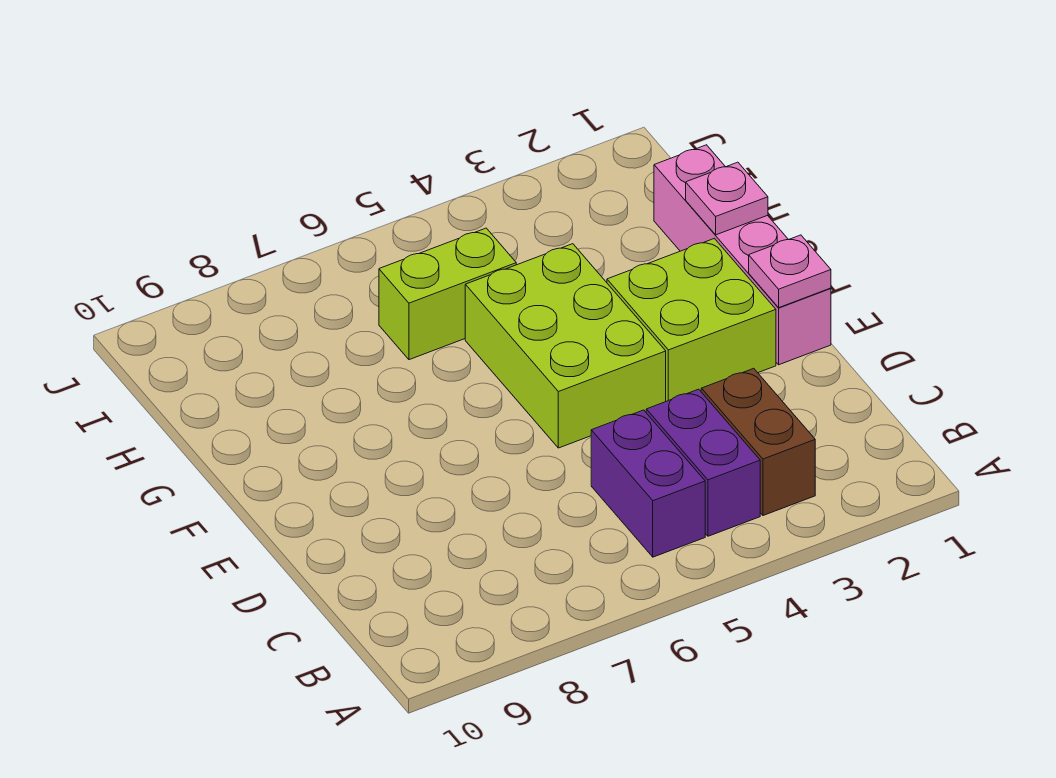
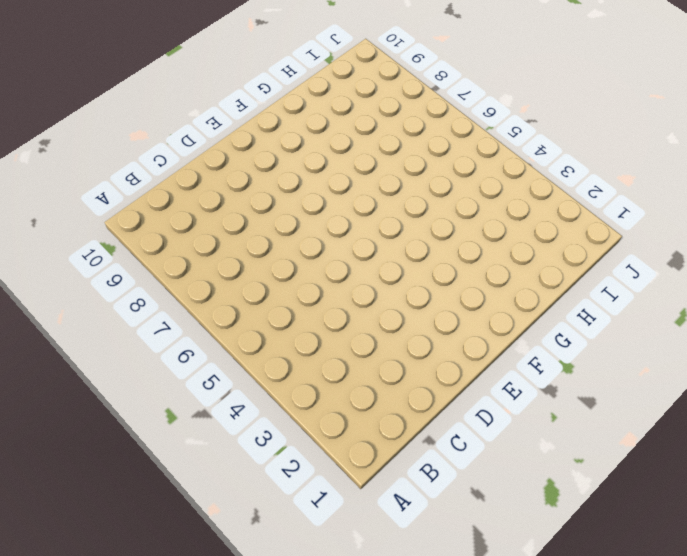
none -> brown brick B3:C3 level 1
none -> purple brick B4:C4 level 1

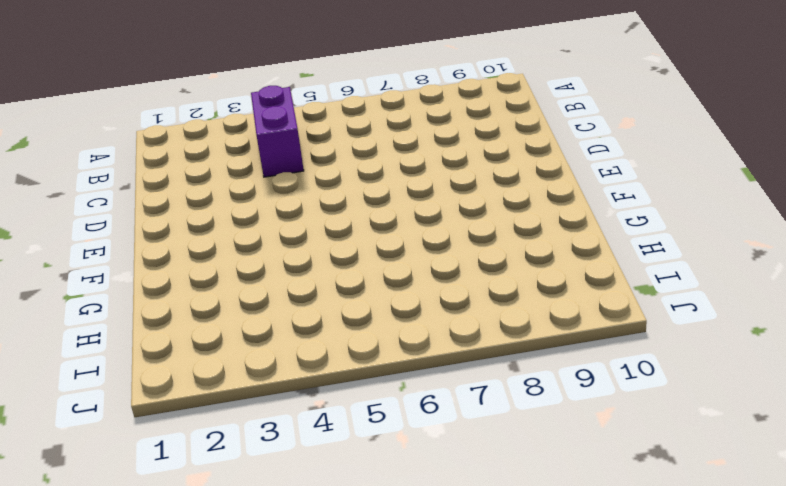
none -> brown brick B3:C3 level 1
none -> purple brick B5:C5 level 1

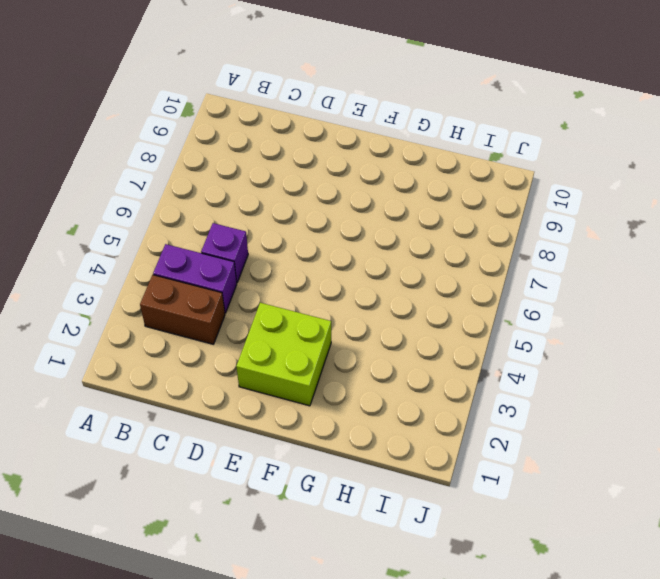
purple brick C5 level 1 -> purple brick B5:C5 level 1
none -> pink brick E1:H1 level 1
none -> lime brick E4:G5 level 1

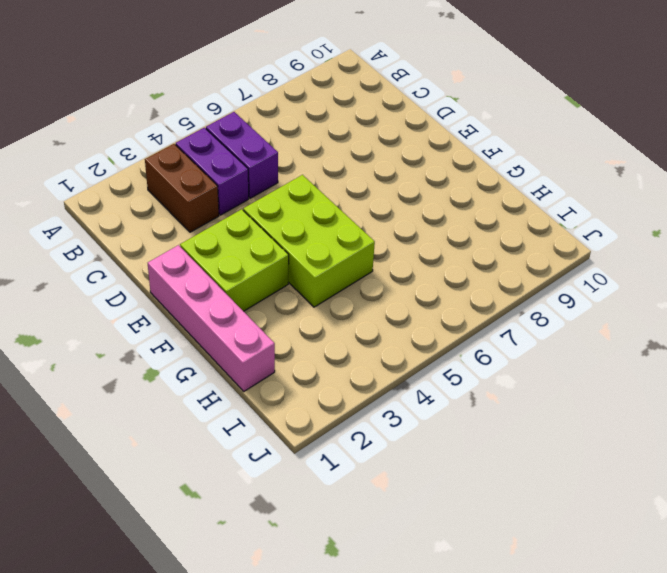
none -> lime brick H5:H6 level 1
none -> pink plate E1 level 2

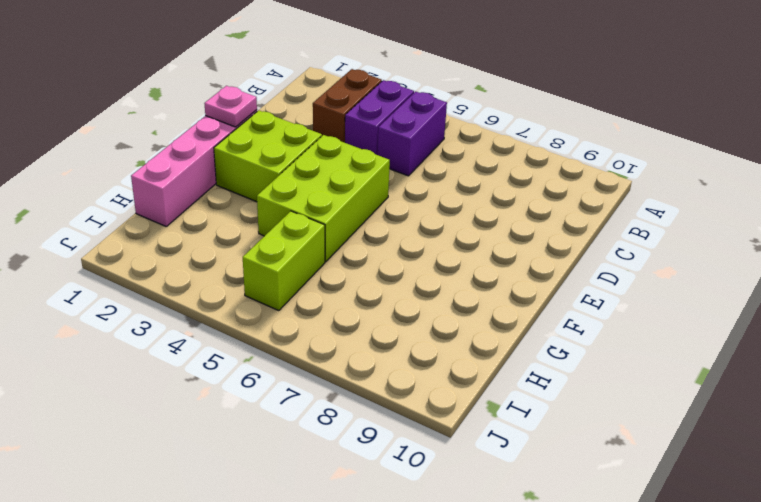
lime brick H5:I5 level 1 -> lime brick H5:H6 level 1
none -> pink plate G1 level 2

